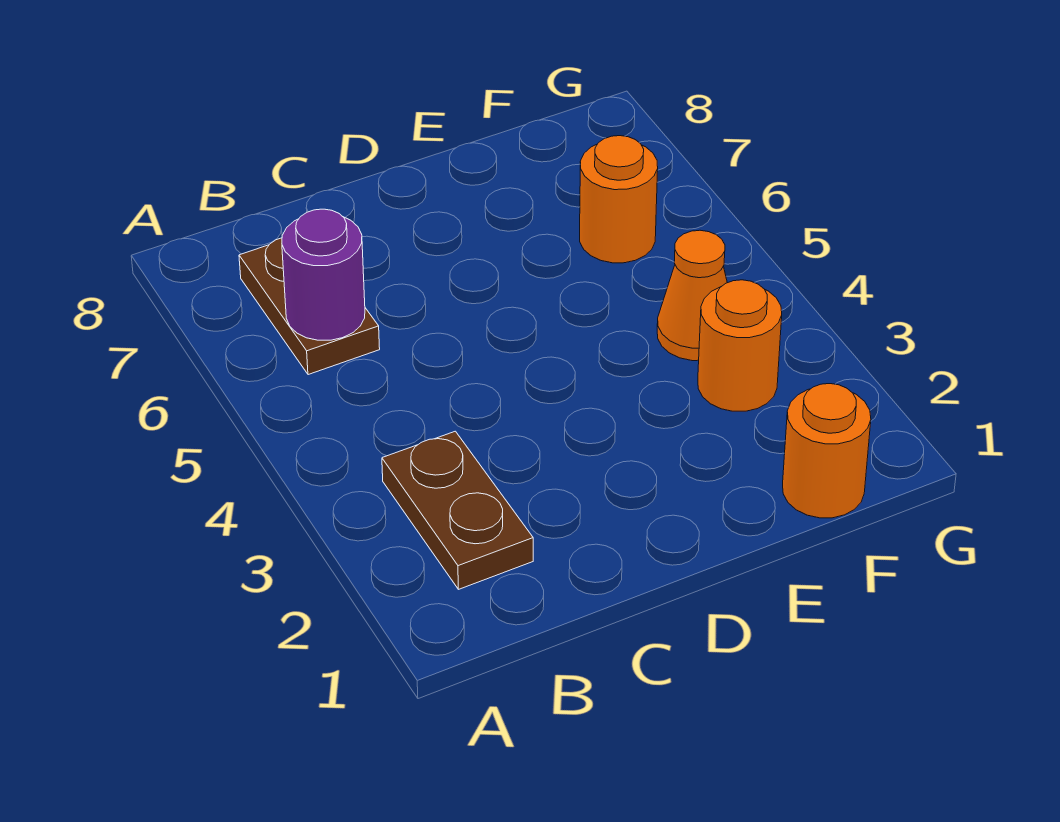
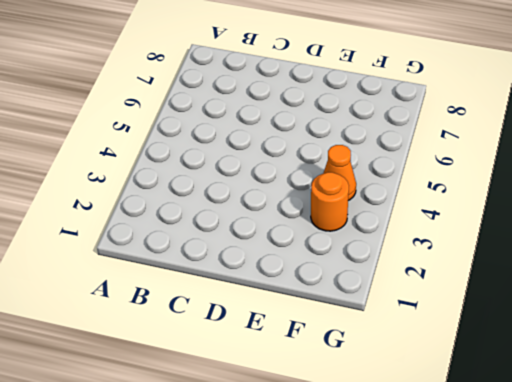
none -> brown plate B2:B3 level 1
none -> brown plate B6:B7 level 1

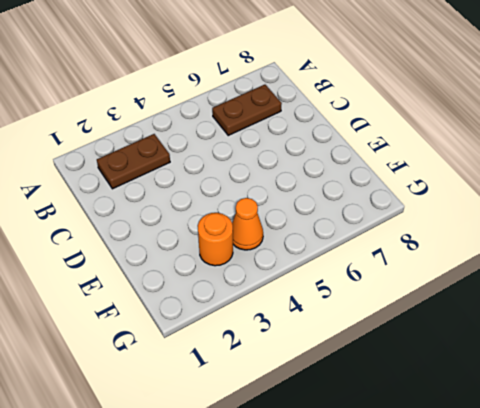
none -> orange round brick F1 level 1
none -> orange round brick F6 level 1

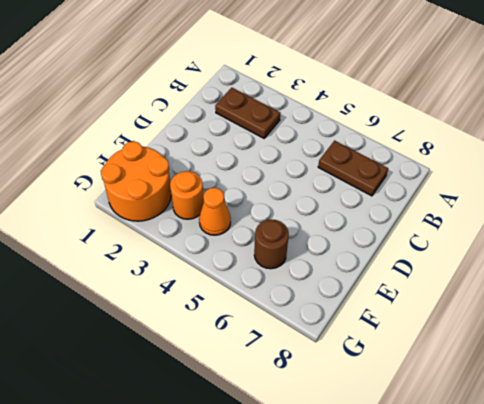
orange round brick F1:G2 level 1 -> orange round brick F1 level 1
brown round brick F6 level 1 -> orange round brick F6 level 1
none -> purple round brick B6 level 2

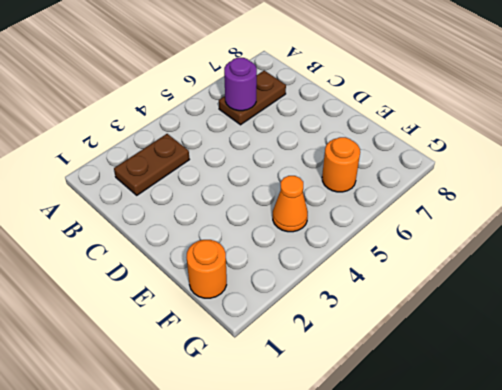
none -> orange round brick F3 level 1

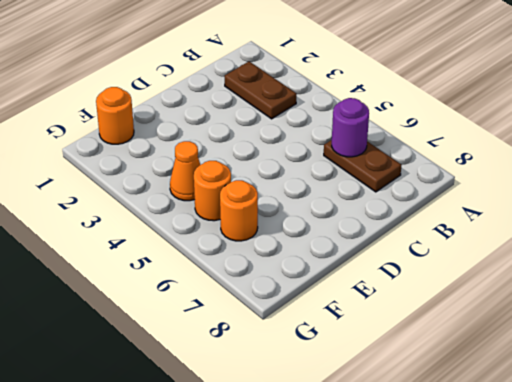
orange round brick F5 level 1 -> orange round brick F3 level 1

